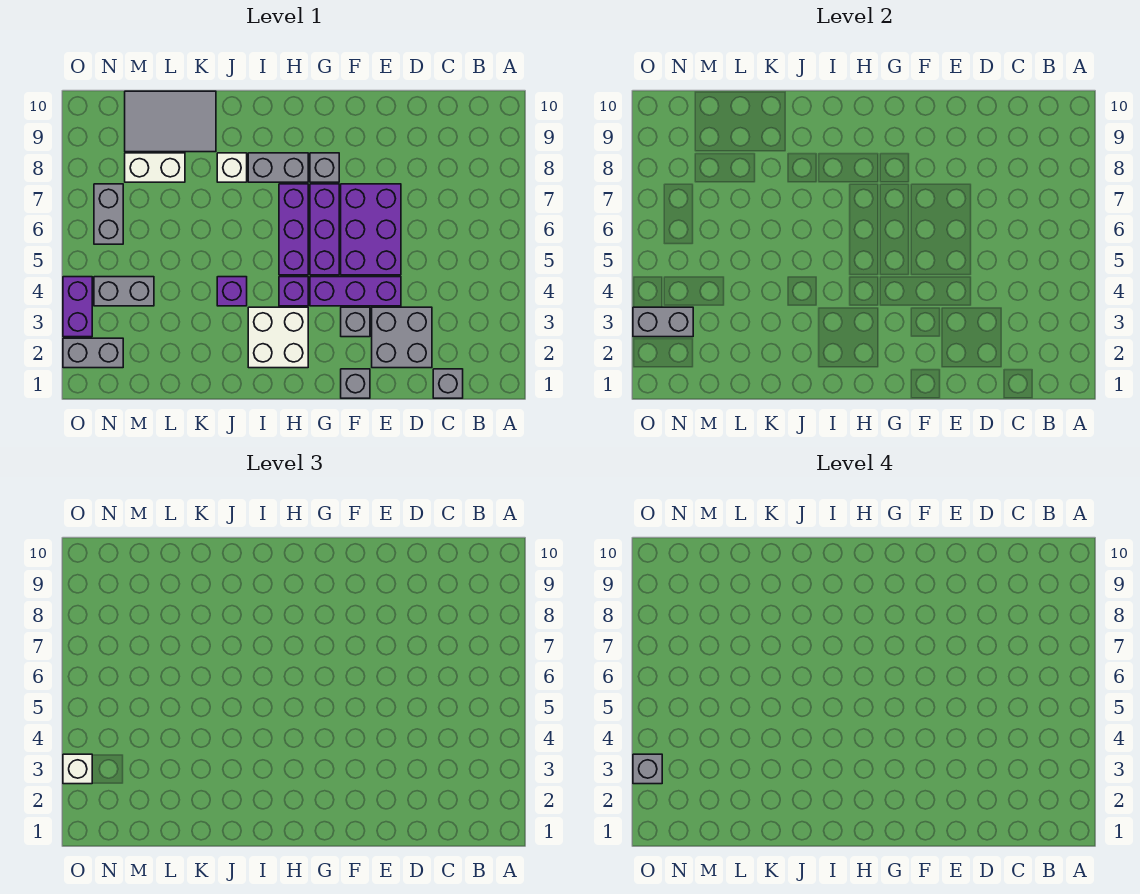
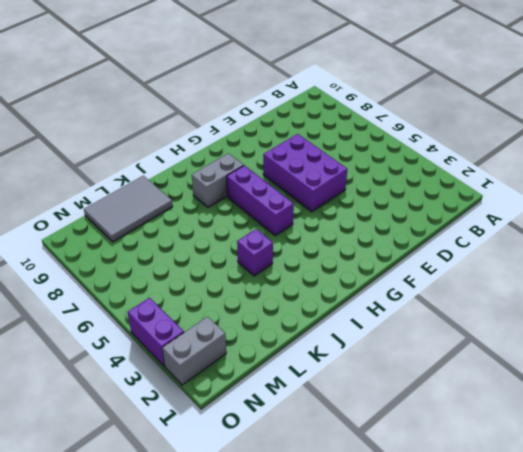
none -> grey brick C1 level 1
none -> grey brick D2:E3 level 1
none -> purple brick E4:G4 level 1

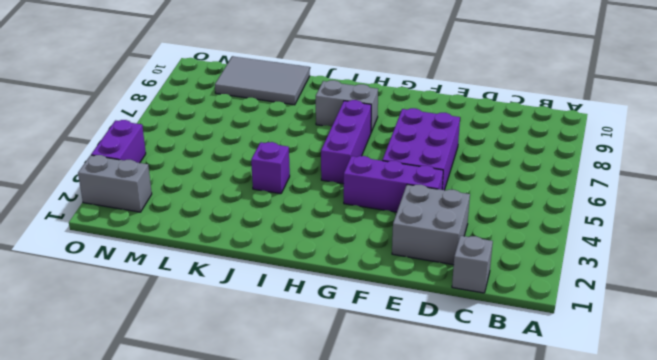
none -> grey brick F1 level 1
none -> grey brick F3 level 1
none -> purple brick G5:G7 level 1

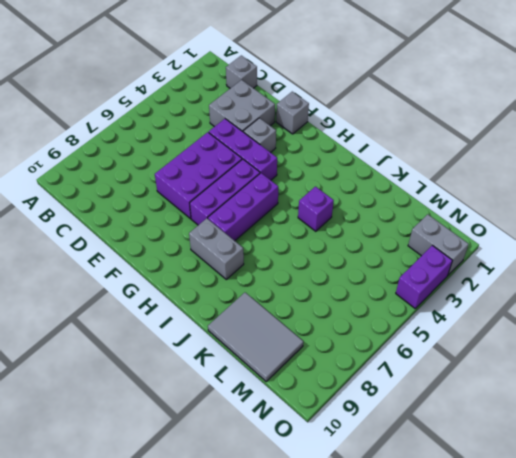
none -> grey brick G8 level 1
none -> white brick H2:I3 level 1
none -> purple brick H4 level 1

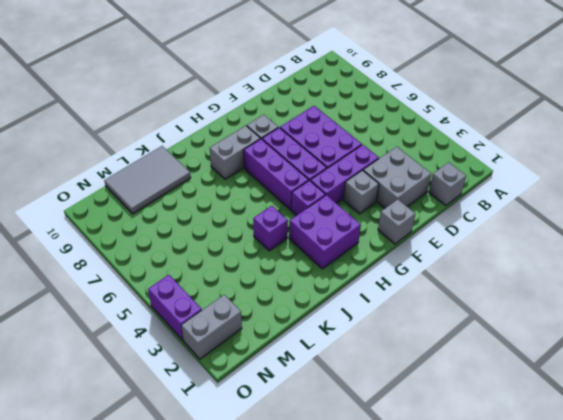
purple brick H2:I3 level 1 -> white brick H2:I3 level 1
none -> white brick J8 level 1
none -> white brick L8:M8 level 1
none -> grey brick M4:N4 level 1

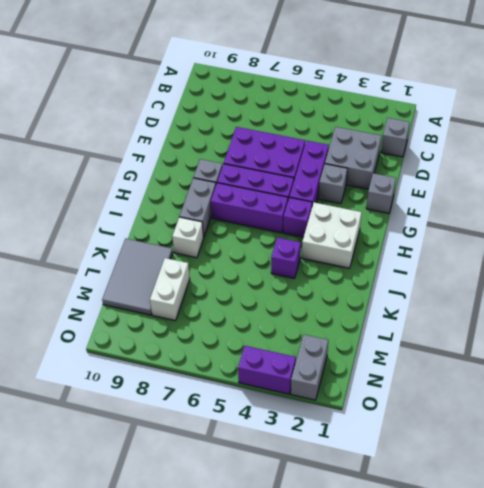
none -> grey brick M4:N4 level 1
none -> grey brick N6:N7 level 1
none -> grey brick N3:O3 level 2

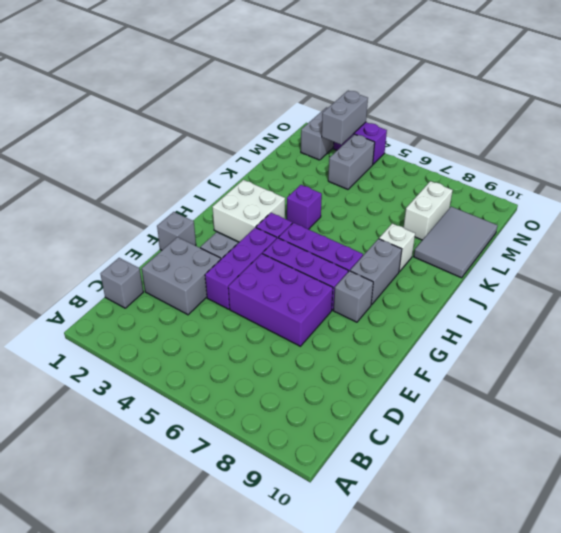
none -> grey brick N6:N7 level 1
none -> white brick O3 level 3
none -> grey brick O3 level 4

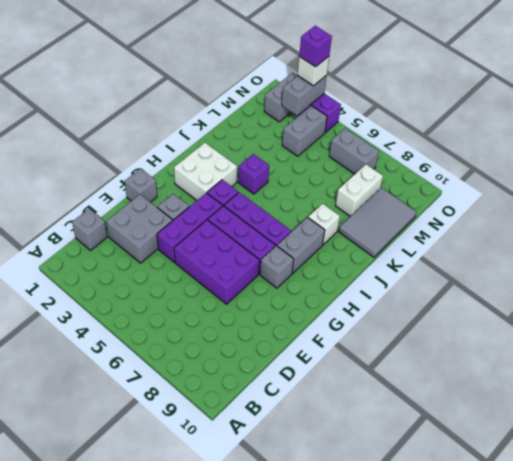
purple brick O3 level 4 -> grey brick O3 level 4

